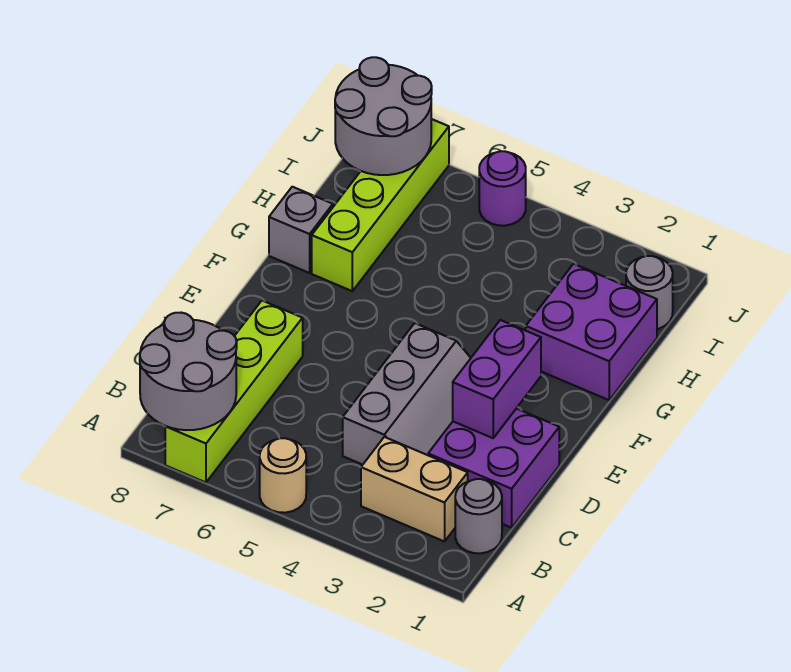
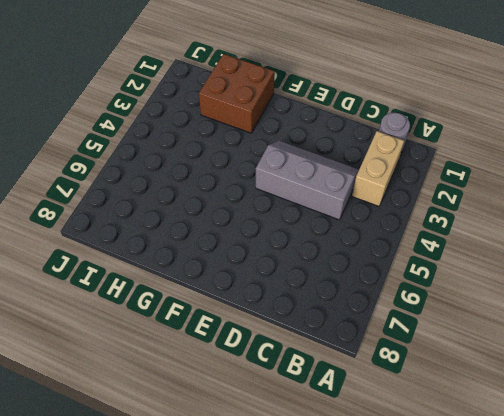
brown brick G1:H2 level 1 -> purple brick G1:H2 level 1
none -> tan round brick A5 level 1
none -> lime brick A7:D7 level 1
none -> purple brick C1:D2 level 1

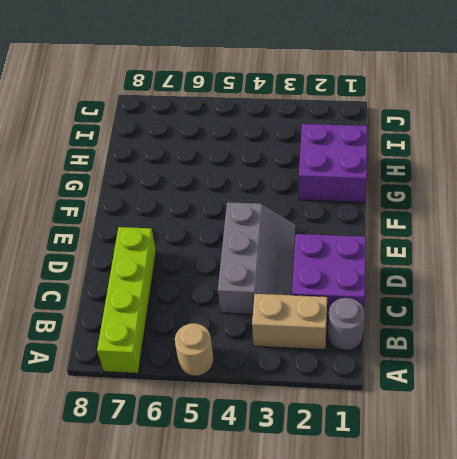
none -> lime brick G7:J7 level 1
none -> grey brick G8 level 1
none -> grey round brick I1 level 1

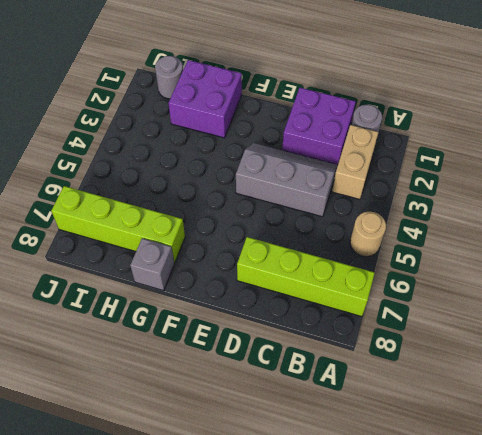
none -> purple round brick J5 level 1
none -> grey round brick A7:B8 level 2
none -> purple brick D2:E2 level 2

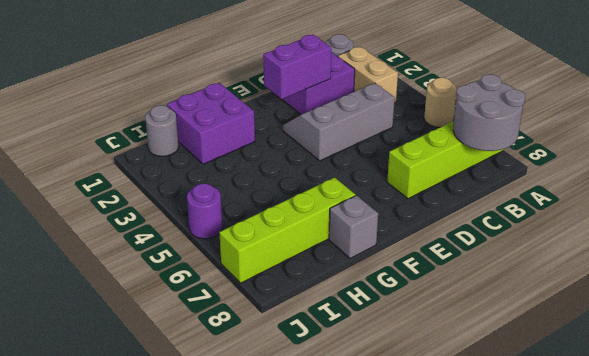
none -> grey round brick I7:J8 level 2

